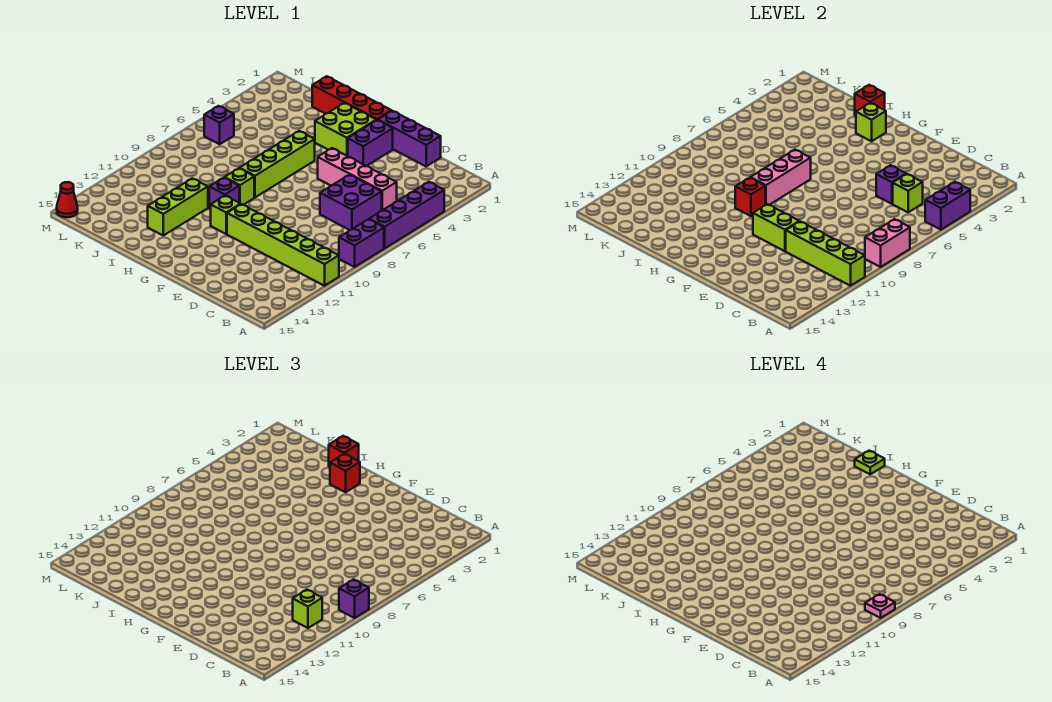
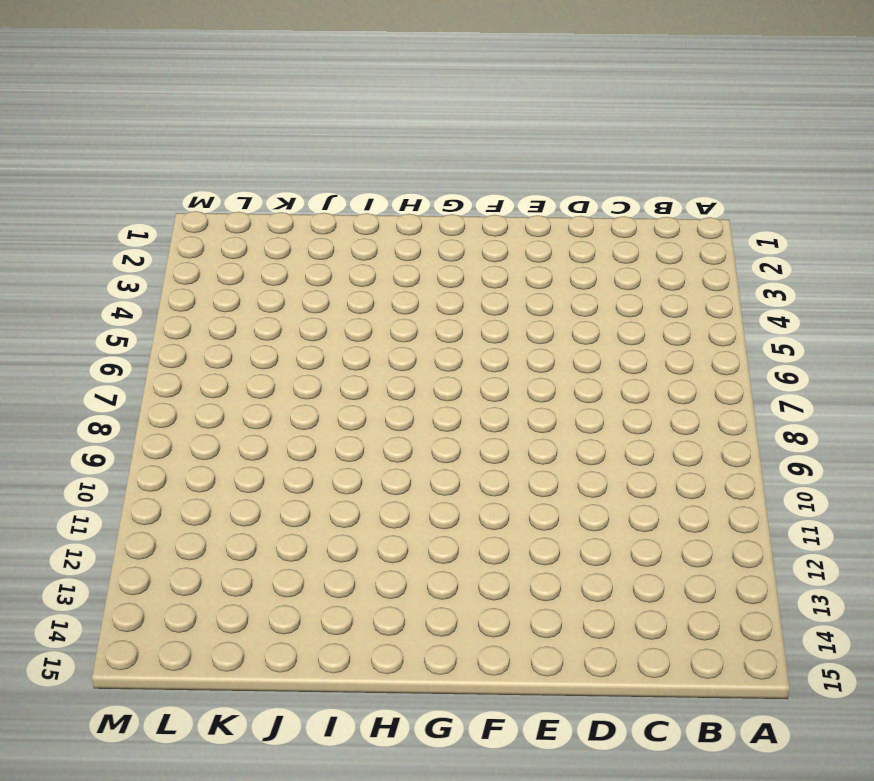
none -> purple brick A4:A7 level 1
none -> purple brick A8:A9 level 1
none -> lime brick A11:F11 level 1
none -> pink brick C5:F5 level 1

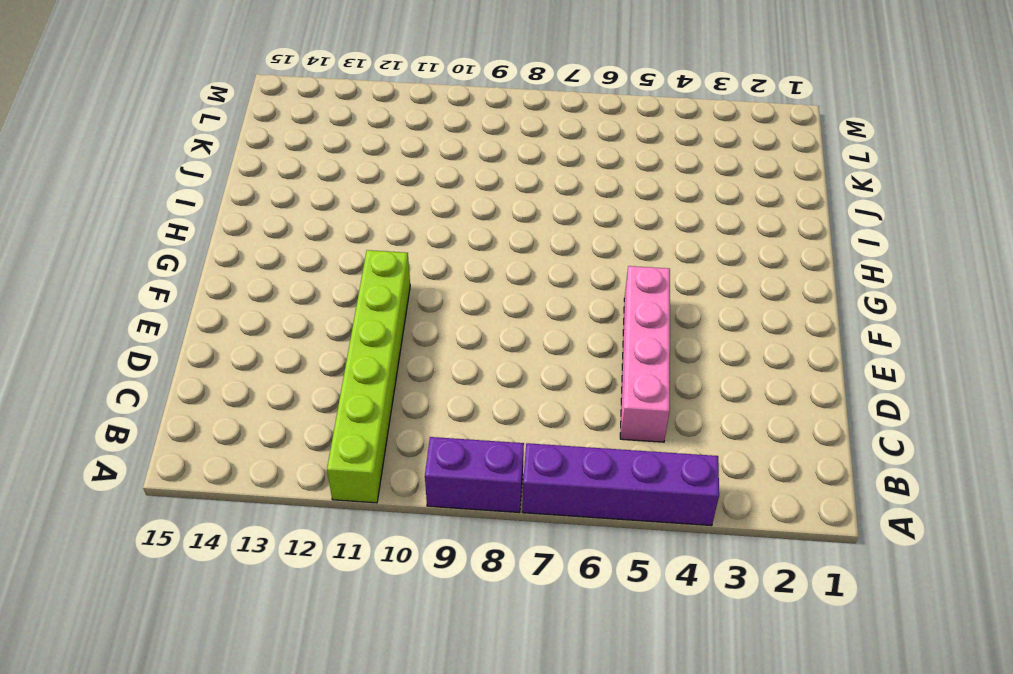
none -> purple brick C6:D7 level 1
none -> purple brick D1:F1 level 1
none -> purple brick F2:F3 level 1
none -> red brick G1:J1 level 1

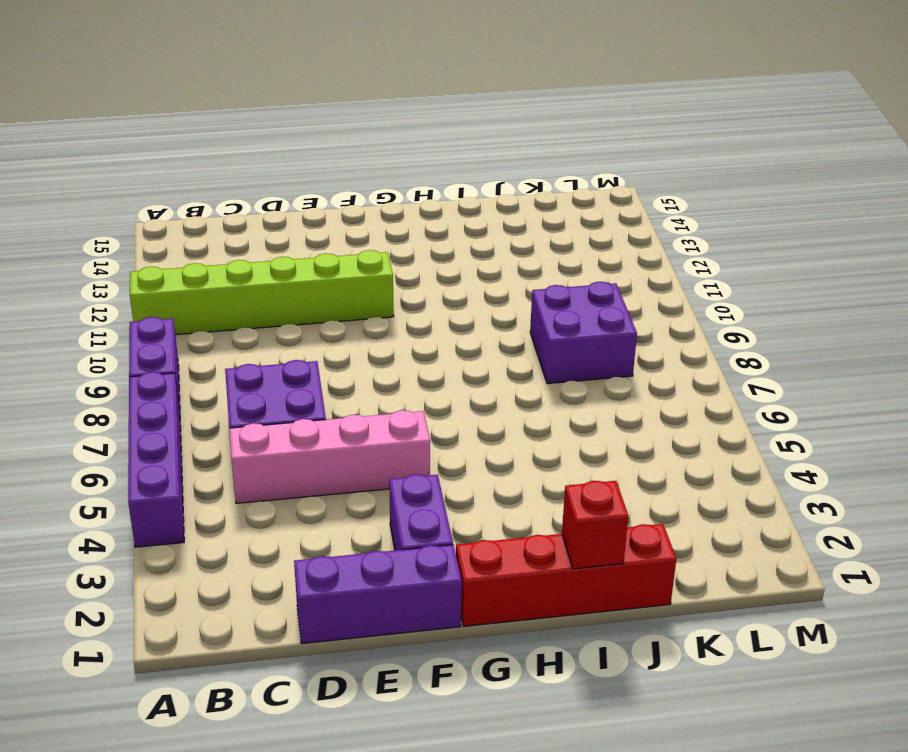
purple brick J8:K9 level 1 -> none
none -> lime brick G2:H3 level 1
none -> lime brick G11 level 1
none -> lime brick H5:H8 level 1
none -> lime brick H9 level 1

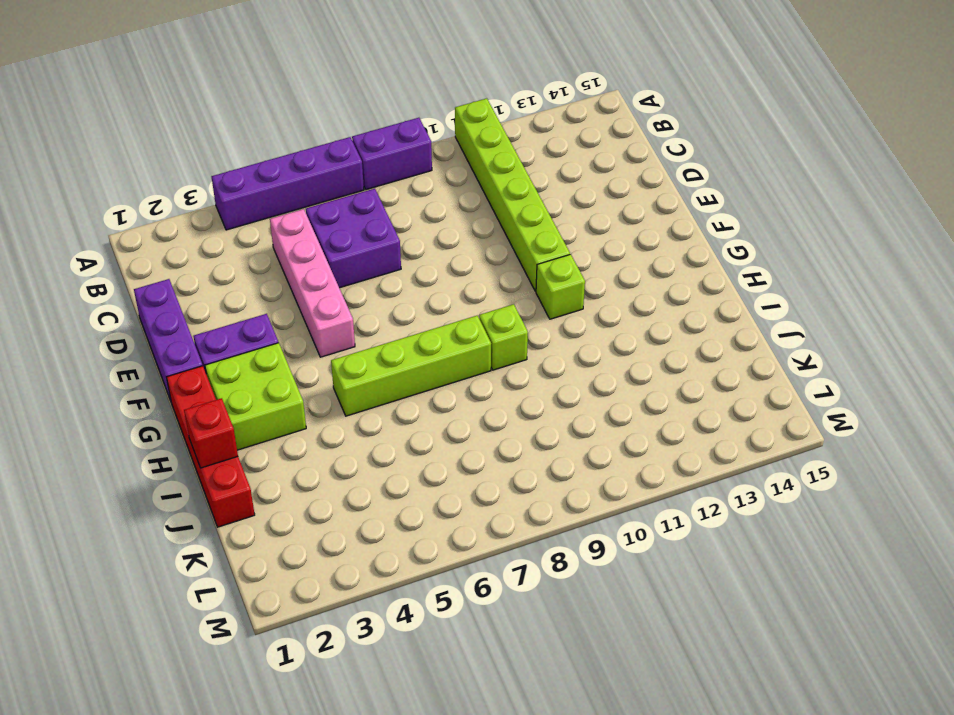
none -> purple brick H10 level 1
none -> lime brick I11:I13 level 1
none -> purple brick L6 level 1
none -> red cone M15 level 1

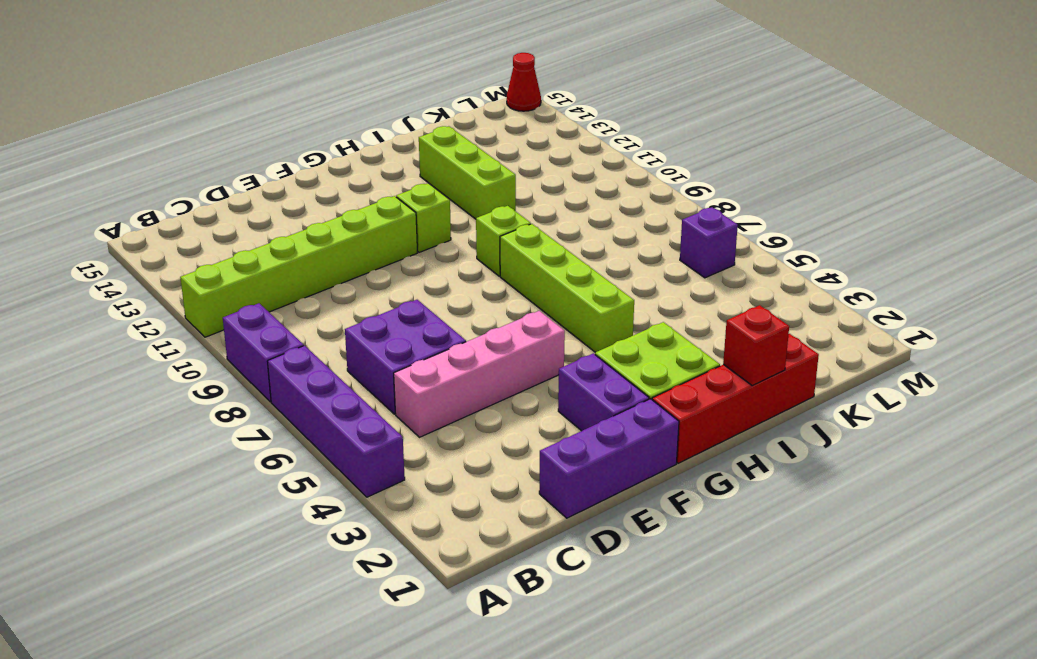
none -> purple brick H10 level 1
none -> purple brick A4:A5 level 2
none -> pink brick A8:A9 level 2
none -> lime brick A11:D11 level 2

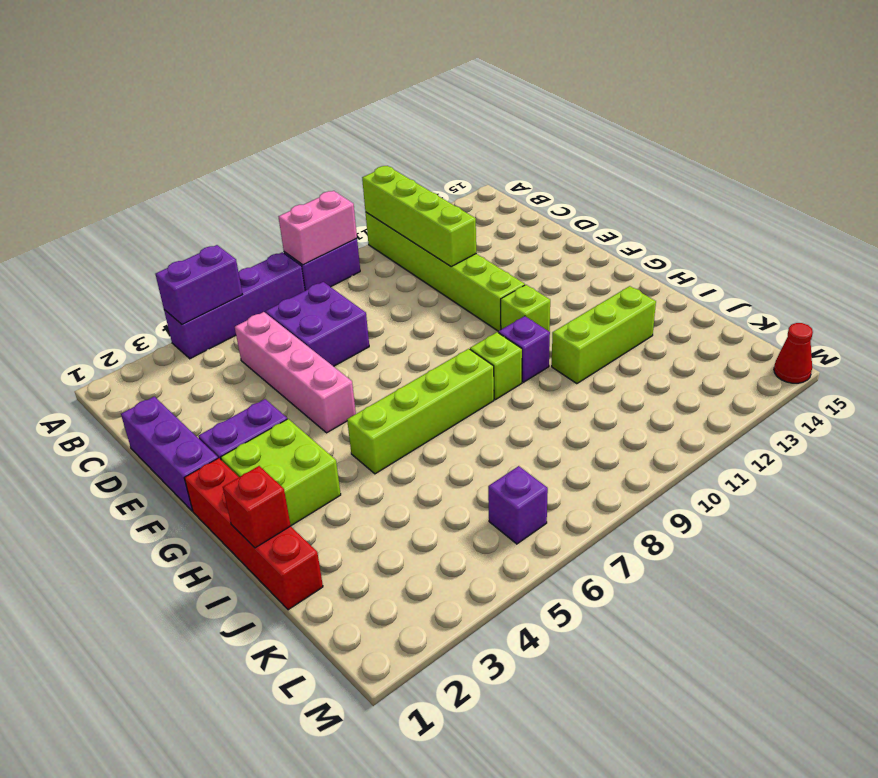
none -> lime brick C5 level 2
none -> purple brick D5 level 2
none -> lime brick E11:F11 level 2
none -> lime brick H2 level 2

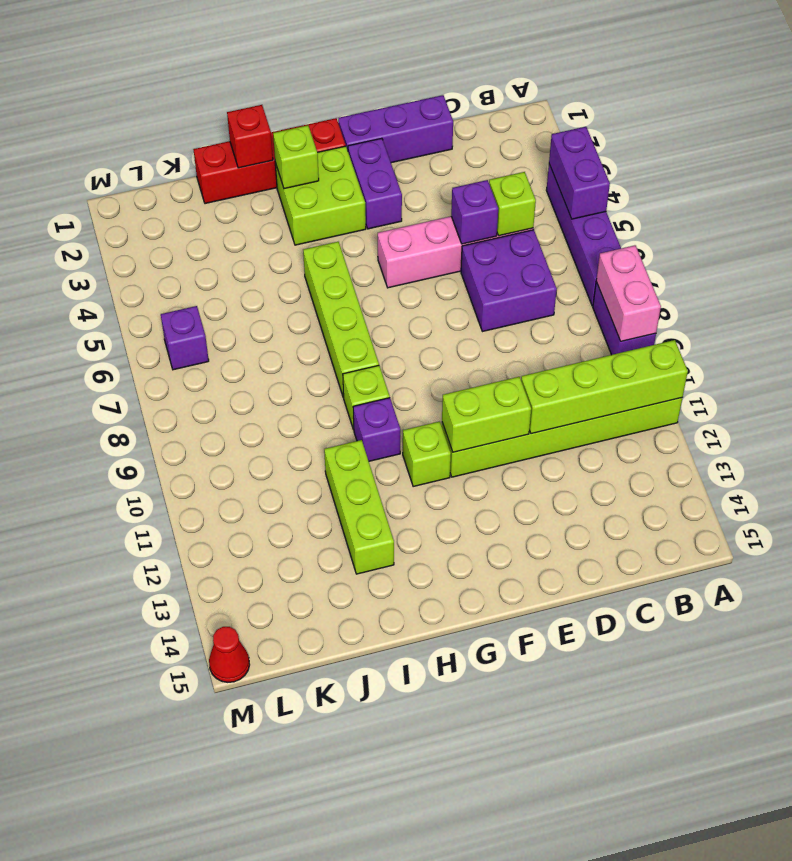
none -> pink brick H7:H9 level 2
none -> red brick H10 level 2
none -> purple brick A9 level 3
none -> lime brick B11 level 3

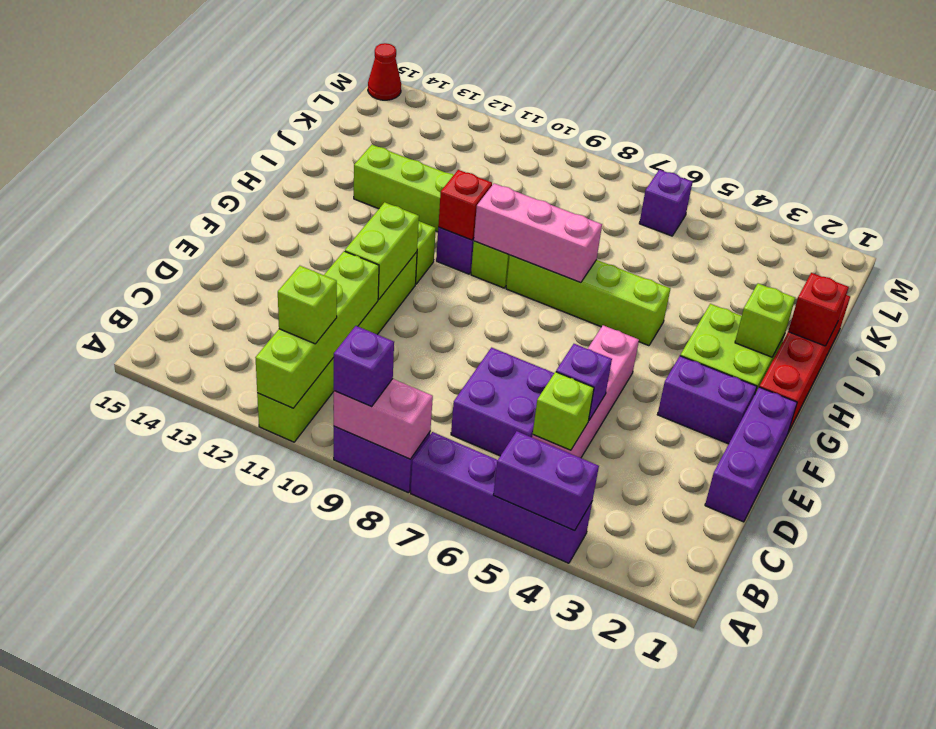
none -> red brick H2 level 3
none -> red brick I1 level 3
none -> pink plate A9 level 4
none -> lime plate I1 level 4

